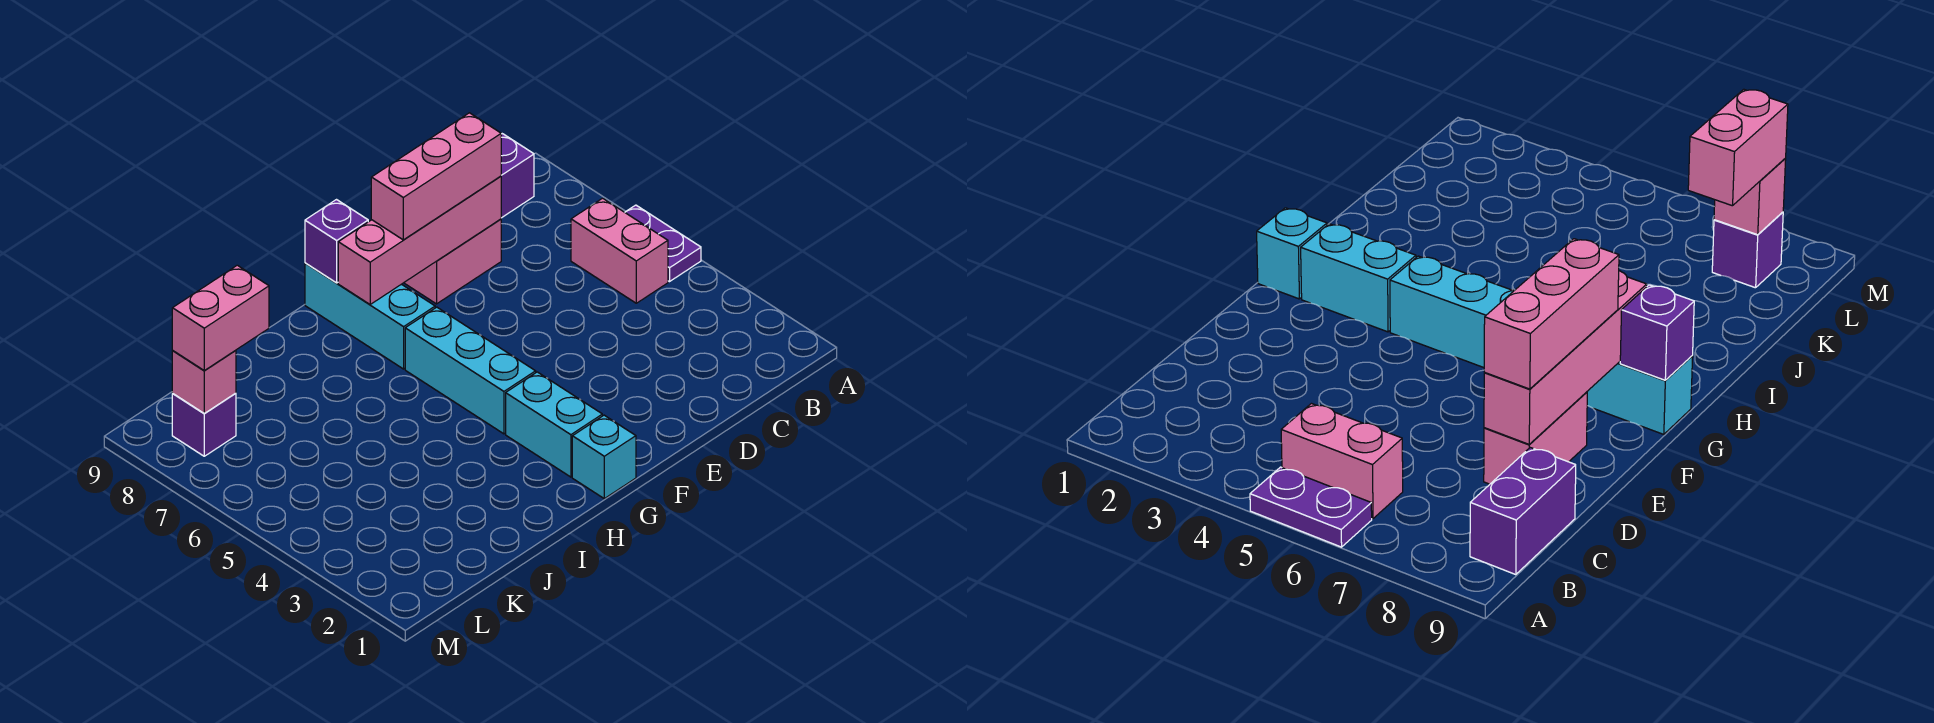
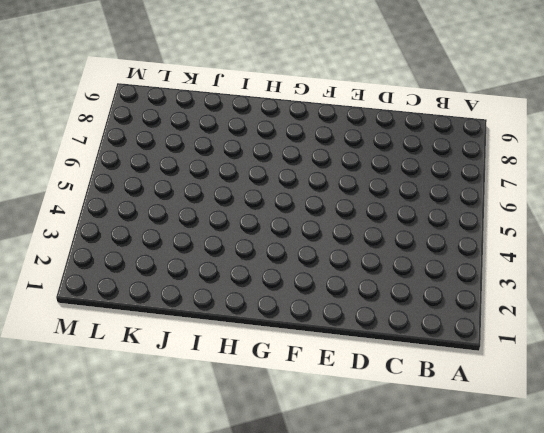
none -> purple plate A5:A6 level 1
none -> pink brick B5:B6 level 1
none -> purple brick B9:C9 level 1

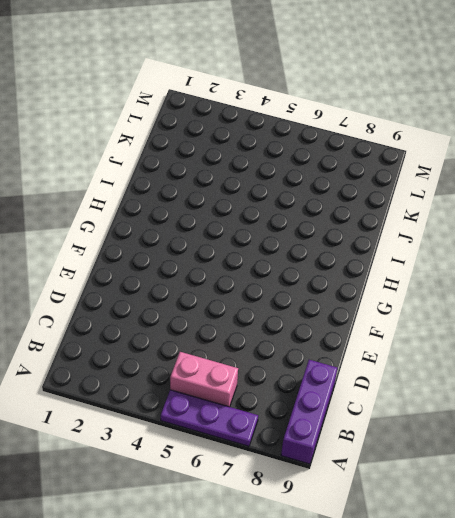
purple plate A5:A7 level 1 -> purple plate A5:A6 level 1
purple brick A9:C9 level 1 -> purple brick B9:C9 level 1
none -> pink brick D8:E8 level 1
none -> cyan brick G1 level 1
none -> cyan brick G2:G3 level 1

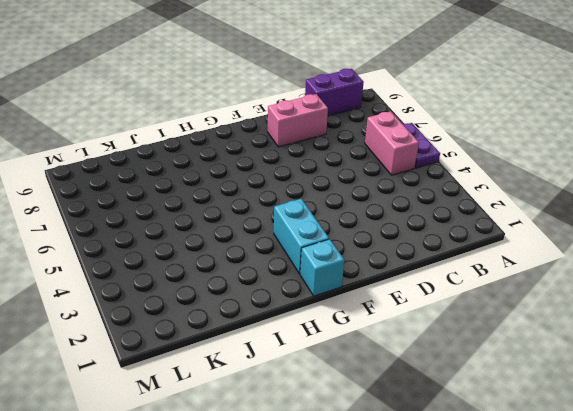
none -> cyan brick G4:G6 level 1
none -> cyan brick G7:G9 level 1
none -> purple brick L8 level 1

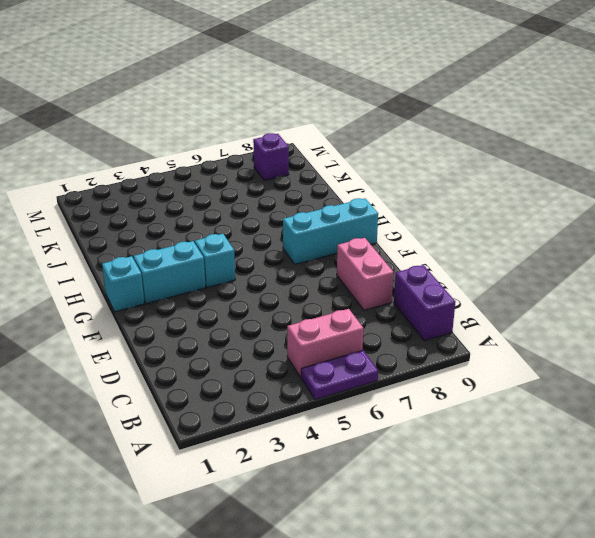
cyan brick G4 level 1 -> cyan brick G4:G6 level 1
none -> pink brick D8:G8 level 2
none -> purple brick G9 level 2
none -> pink brick L8 level 2

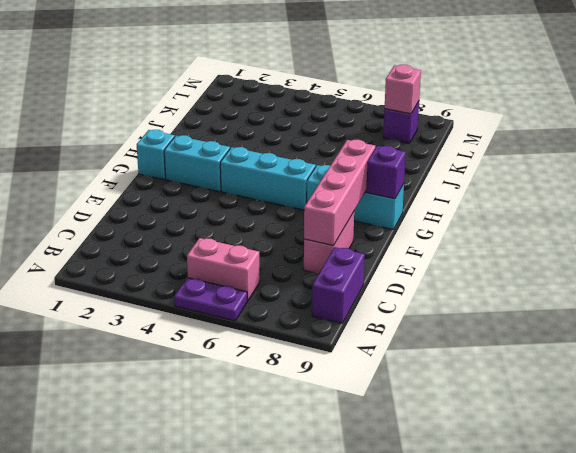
none -> pink brick D8:F8 level 3
none -> pink brick K8:L8 level 3

